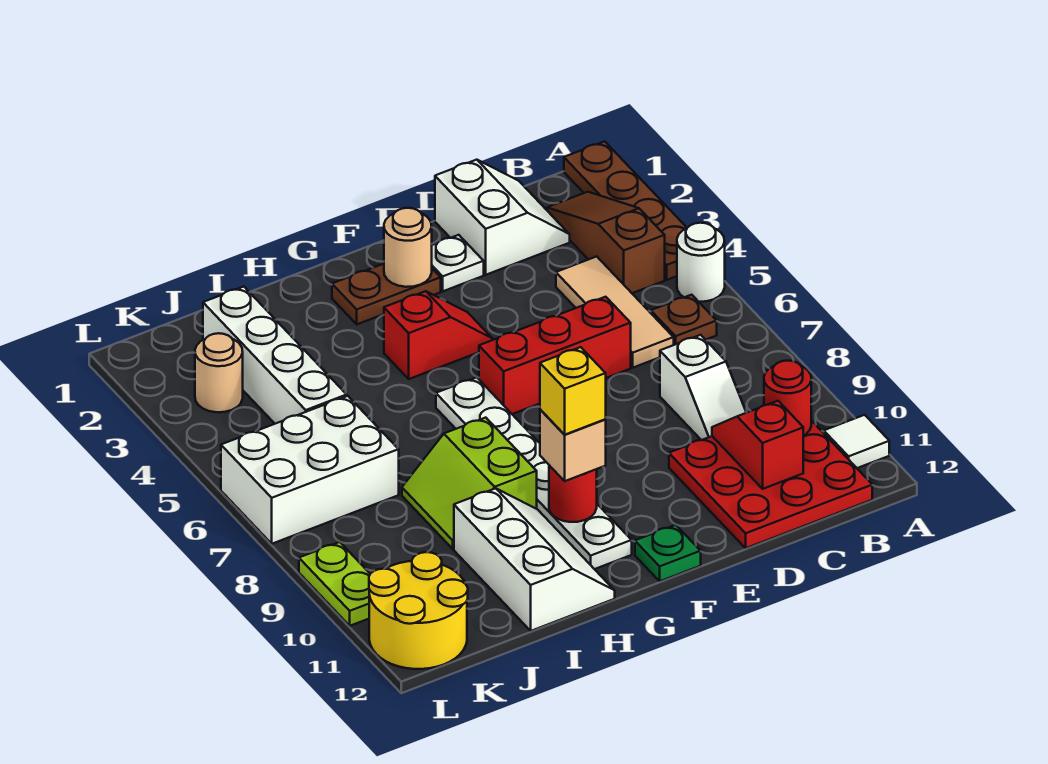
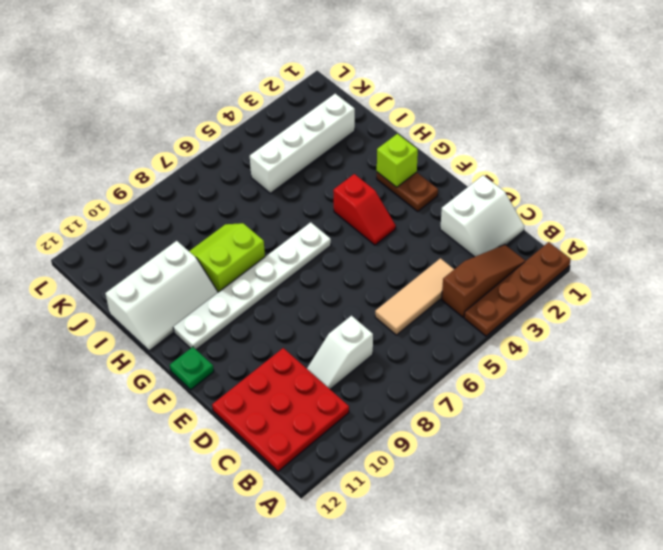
lime brick G2 level 2 -> none
none -> white round brick A5 level 1
none -> white tile A11 level 1
none -> brown plate B6 level 1

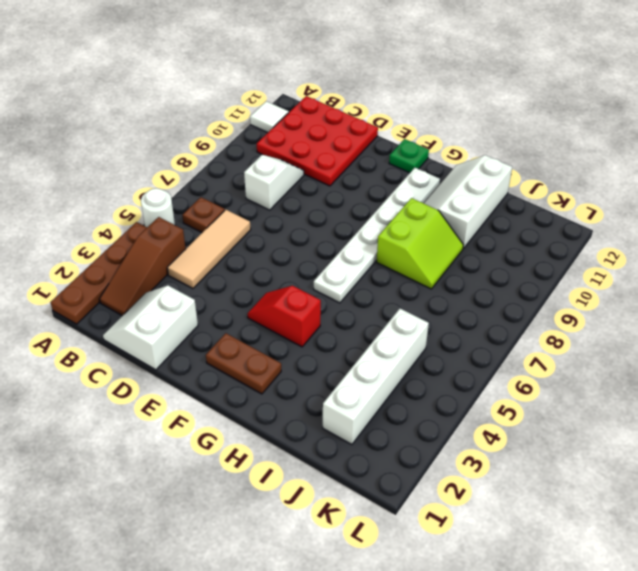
none -> red brick D6:F6 level 1
none -> white plate E2 level 1
none -> white brick J6:L7 level 1

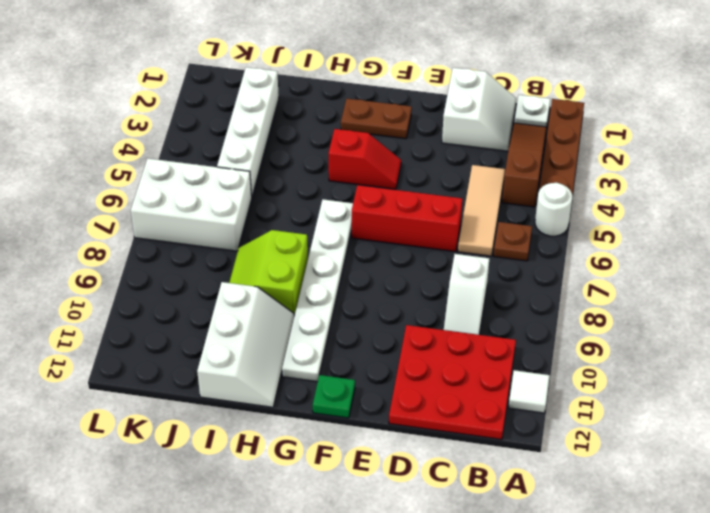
white plate B1 level 1 -> white plate E2 level 1
none -> tan round brick K3 level 1
none -> yellow round brick K11:L12 level 1
none -> lime plate L9:L10 level 1

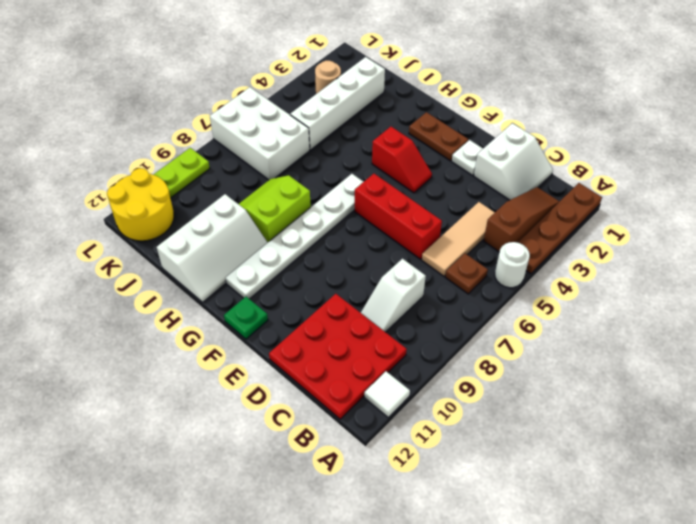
none -> red round brick B10 level 2
none -> red slope C10:C11 level 2 top 11
none -> tan round brick F2 level 2

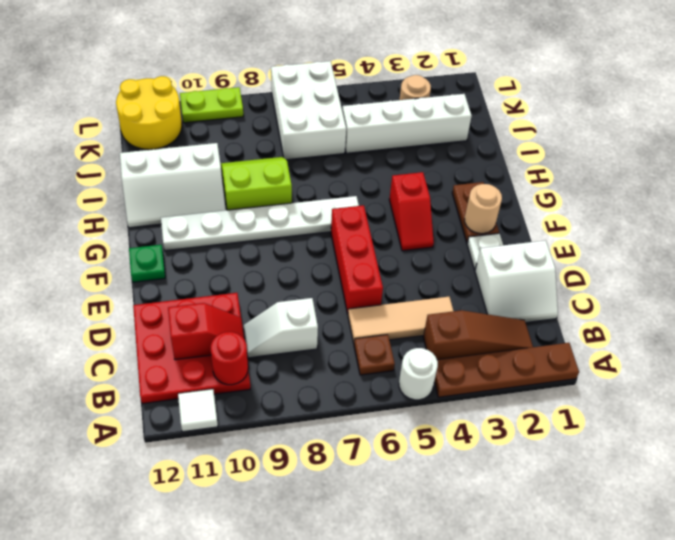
none -> red round brick G10 level 2
none -> tan brick G10 level 3
none -> yellow brick G10 level 4

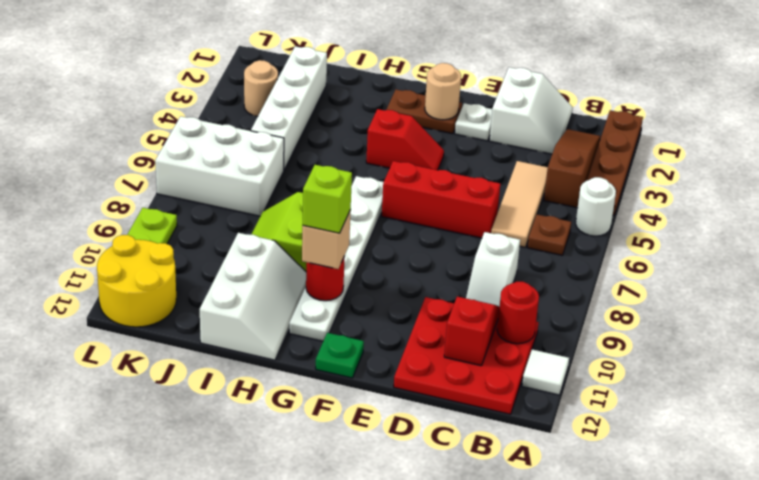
lime brick G10 level 4 -> yellow brick G10 level 4

